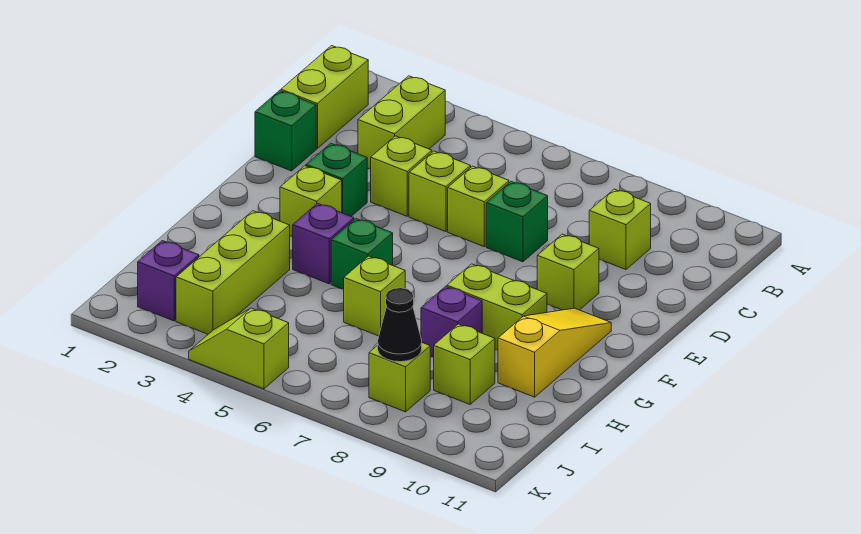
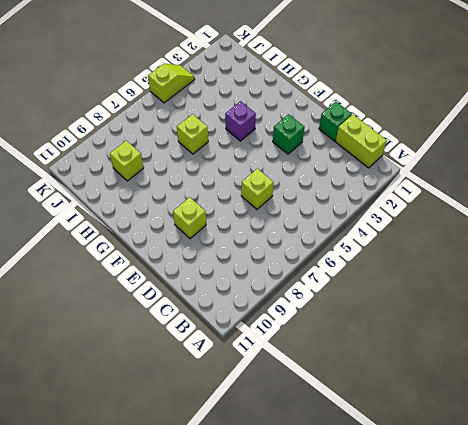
none -> lime brick B3:C3 level 1
none -> lime brick C9 level 1
none -> lime brick D4 level 1

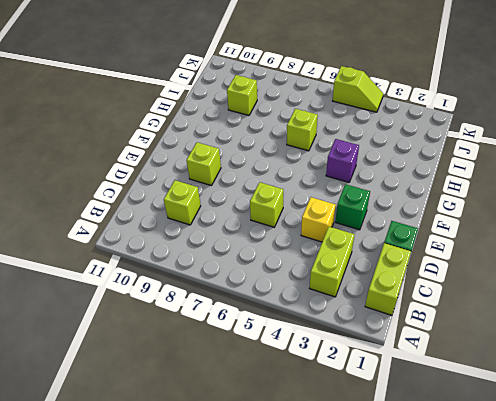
yellow brick D4 level 1 -> lime brick D4 level 1
none -> lime brick D5 level 1
none -> green brick D7 level 1
none -> lime brick F3 level 1

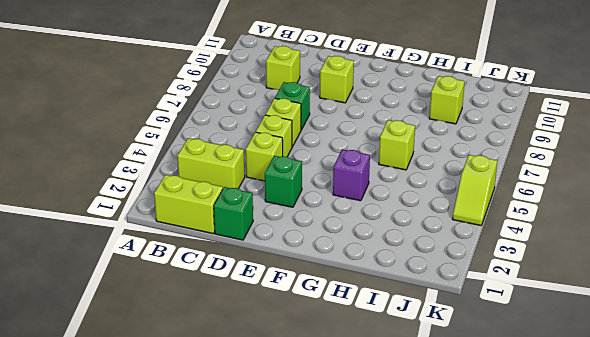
none -> lime brick F3 level 1
none -> yellow slope F10:H10 level 1 top H
none -> green brick G5 level 1

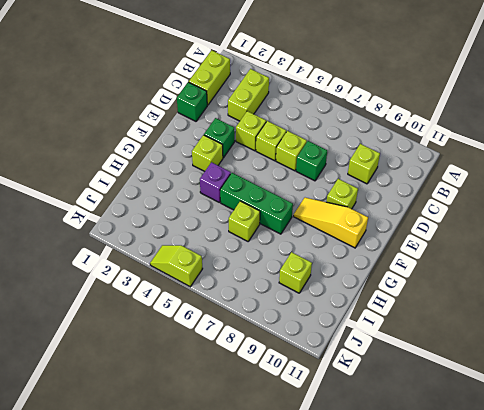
yellow slope F8:F10 level 1 top 10 -> yellow slope F10:H10 level 1 top H
green brick G5:G7 level 1 -> green brick G5 level 1
none -> lime brick G8:G9 level 1
none -> lime brick H3:J3 level 1
none -> purple brick H8 level 1

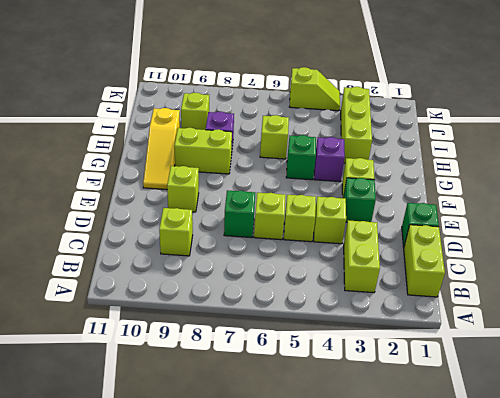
none -> purple brick J2 level 1
none -> lime brick J8 level 1
none -> black cone J8 level 2

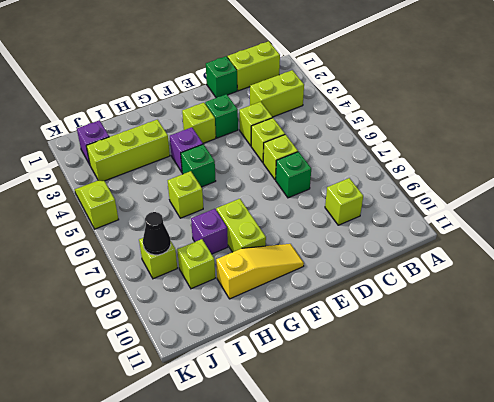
none -> lime brick E9 level 1

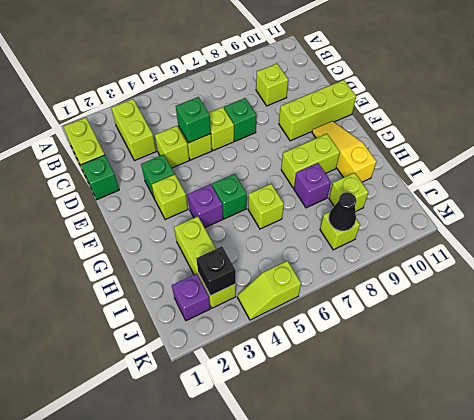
green brick D5 level 2 -> none
lime brick E9:E11 level 1 -> lime brick E9 level 1
black brick J3 level 2 -> none

